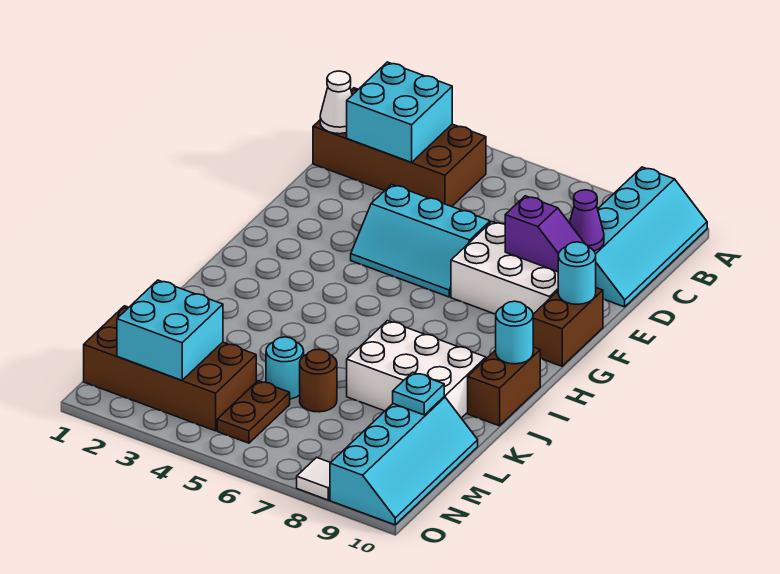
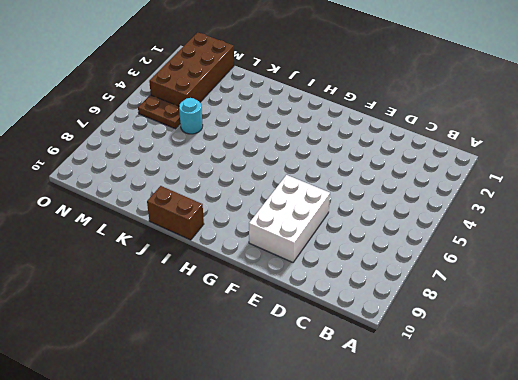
none -> cyan slope A9:D10 level 1 top 9
none -> brown brick B1:C4 level 1
none -> cyan slope E4:F6 level 1 top E

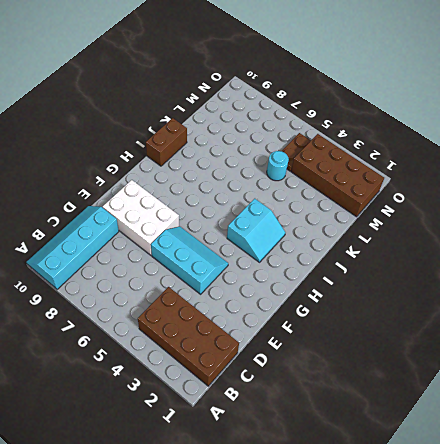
cyan slope H3:I4 level 1 top 4 -> none
none -> brown brick F10:G10 level 1
none -> white brick J7:K9 level 1
none -> brown round brick L6 level 1

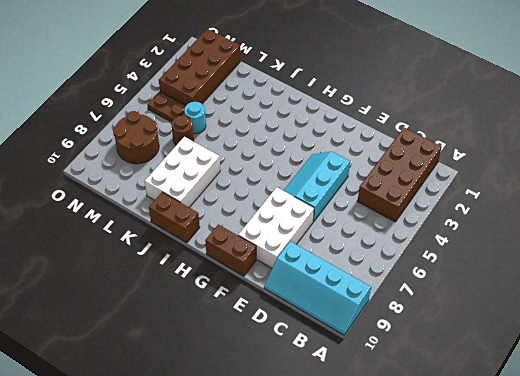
brown round brick M7:N8 level 1 -> none
none -> cyan slope L9:O10 level 1 top 9
none -> white tile O8 level 1
none -> cyan brick B2:C3 level 2

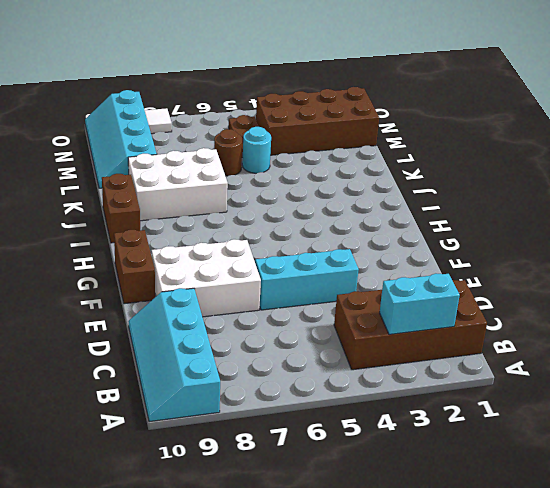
cyan brick B2:B3 level 2 -> cyan brick B2:C3 level 2
none -> white cone C1 level 2
none -> purple cone D9 level 2
none -> purple slope E8:E9 level 2 top 8

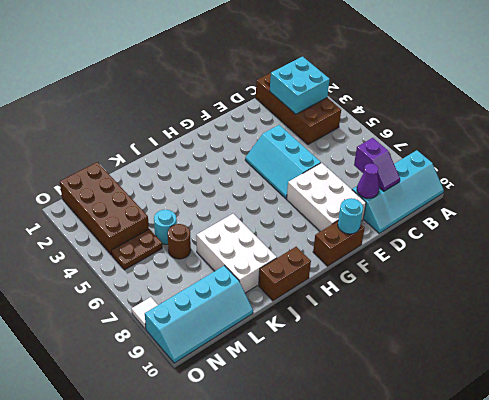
purple slope C8:C9 level 2 top 8 -> purple slope E8:E9 level 2 top 8
none -> white cone C1 level 2
none -> cyan round brick I10 level 2
none -> cyan plate L9 level 2

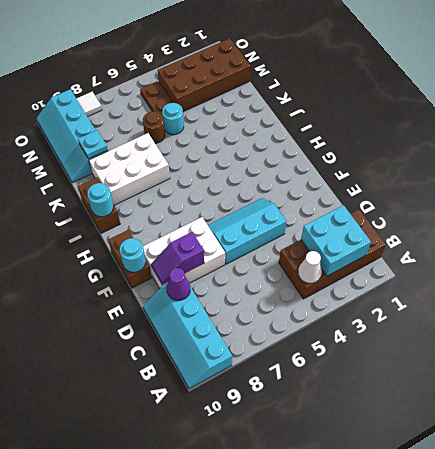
white cone B4 level 2 -> white cone C1 level 2
none -> cyan brick M2:N3 level 2

